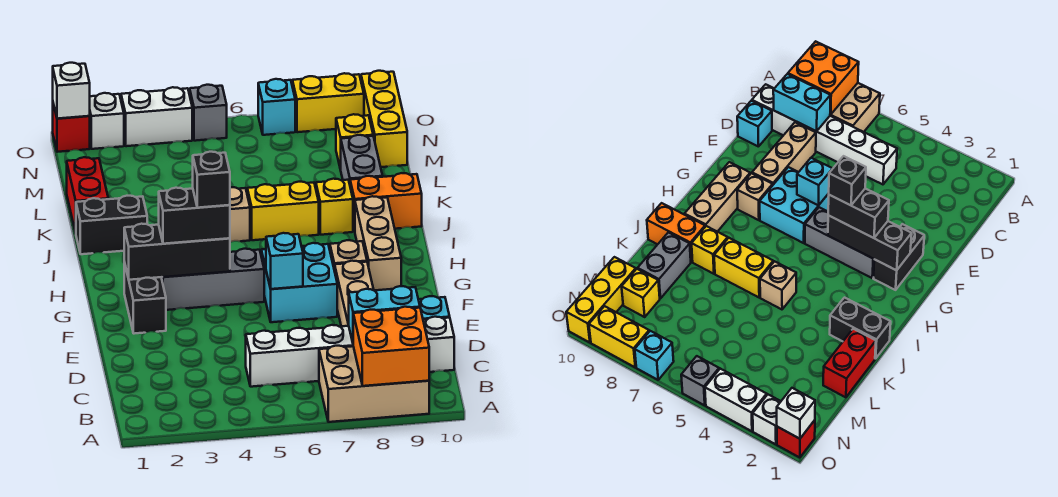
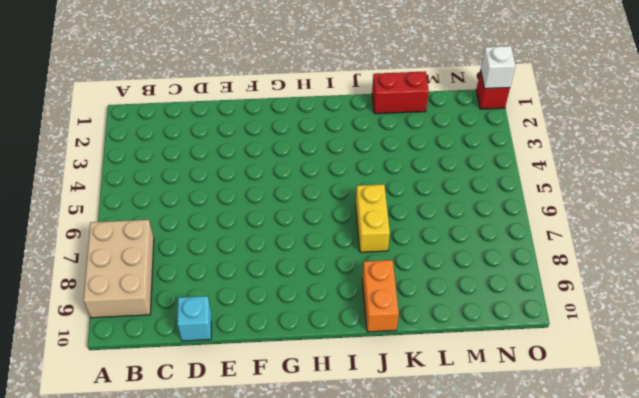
none -> white brick C5:C10 level 1
none -> tan brick D8:F8 level 1
none -> black brick F2:G2 level 1
none -> cyan brick F6:G7 level 1

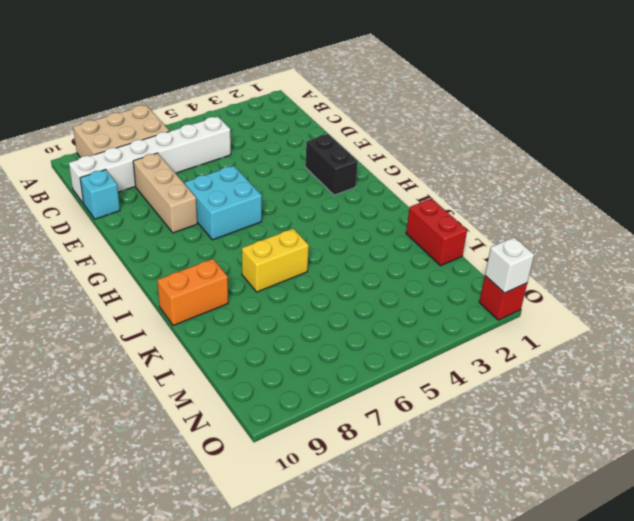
none -> grey brick G3:G5 level 1
none -> tan brick G8 level 1
none -> tan brick G9:I9 level 1
none -> black brick J1:J2 level 1

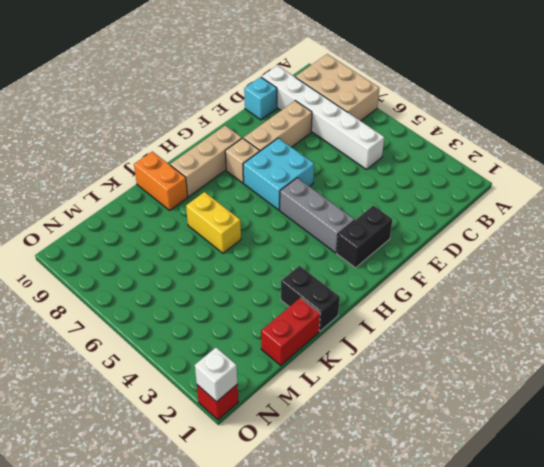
none -> tan brick J5 level 1
none -> yellow brick J8 level 1
none -> grey brick K9:L9 level 1
none -> yellow brick M9 level 1

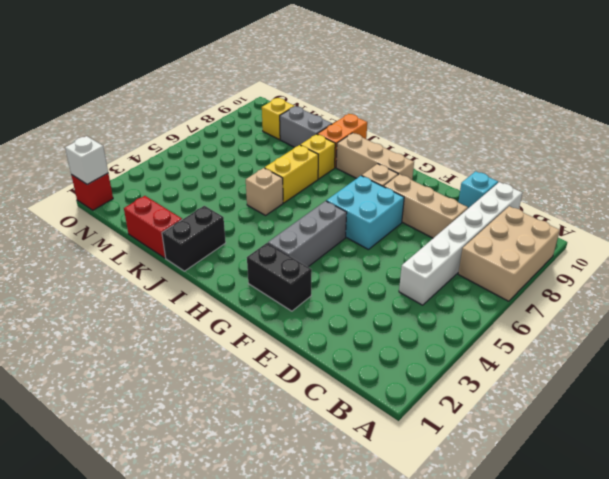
none -> yellow brick M10:O10 level 1
none -> white brick O2 level 1
none -> white brick O3:O4 level 1
none -> grey brick O5 level 1

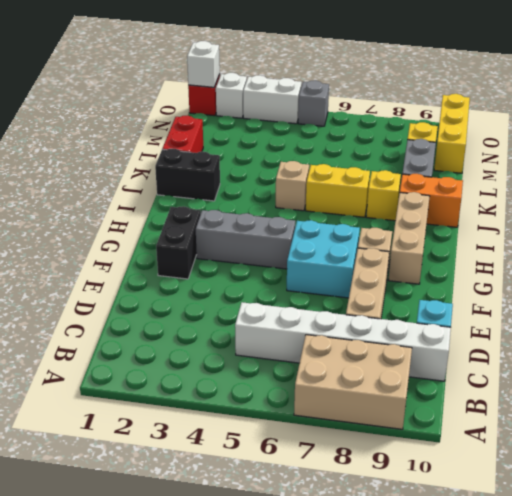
none -> cyan brick O7 level 1
none -> yellow brick O8:O9 level 1
none -> orange brick A8:B9 level 2
none -> cyan brick C8:C9 level 2

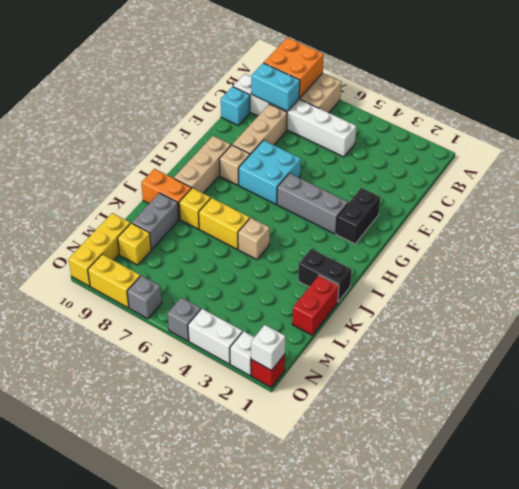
grey brick O7 level 1 -> cyan brick O7 level 1
none -> cyan brick F6 level 2
none -> black brick G2:G4 level 2
none -> black brick G3:G4 level 3
none -> black brick G4 level 4

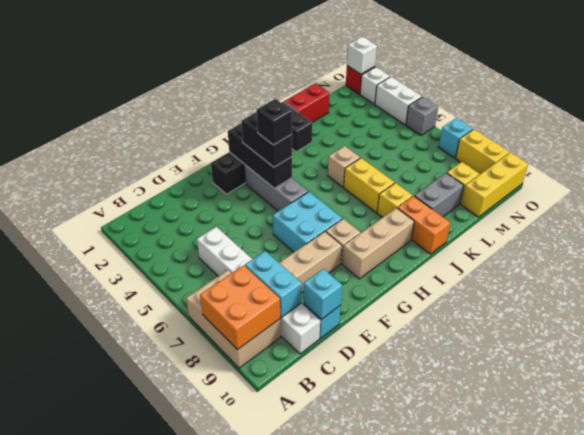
cyan brick D10 level 2 -> cyan brick F6 level 2

